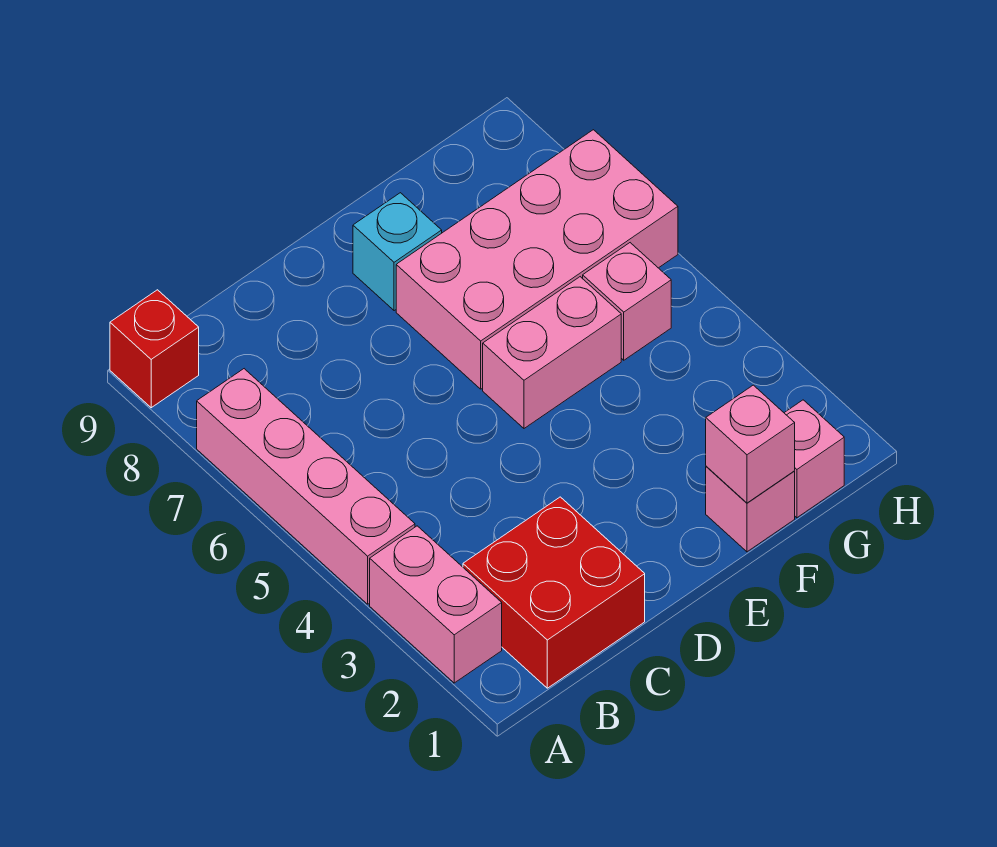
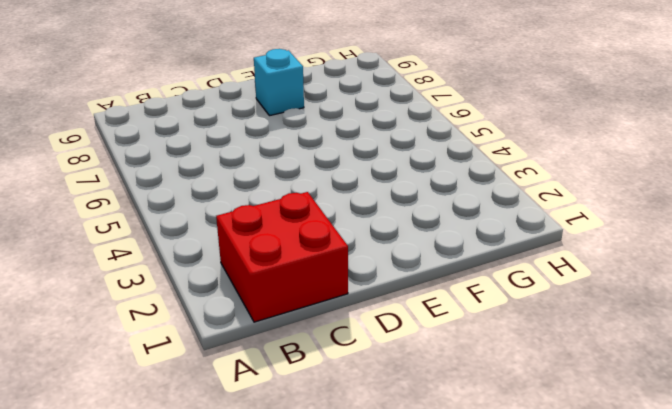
none -> pink brick A2:A3 level 1
none -> pink brick A4:A7 level 1

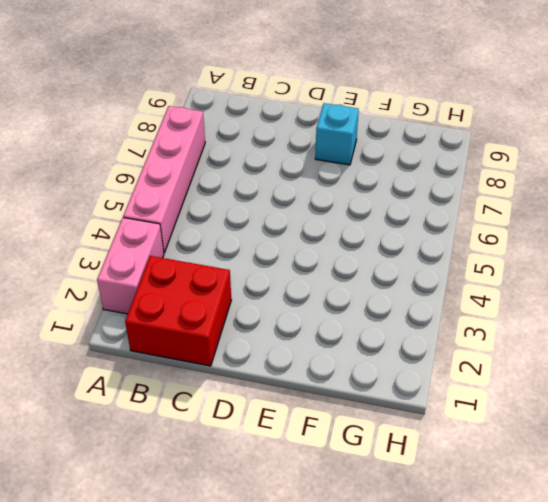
none -> red brick A9 level 1
none -> pink brick E5:F5 level 1

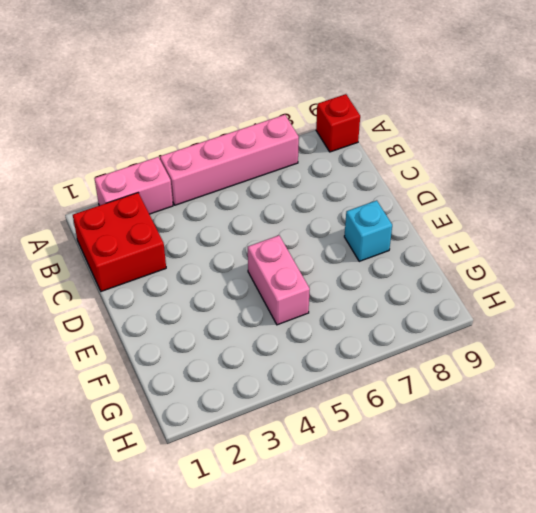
none -> pink brick E6:H7 level 1
none -> pink brick F1 level 1

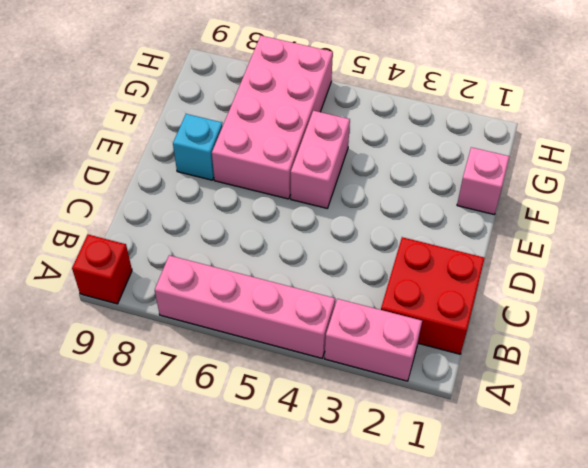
none -> pink brick G1 level 1
none -> pink brick G5 level 1

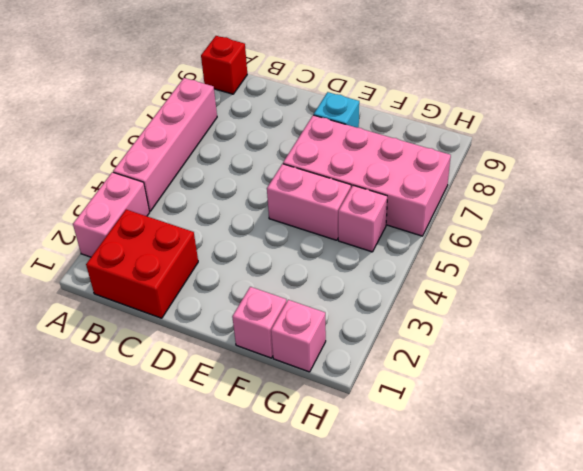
none -> pink brick F1 level 2

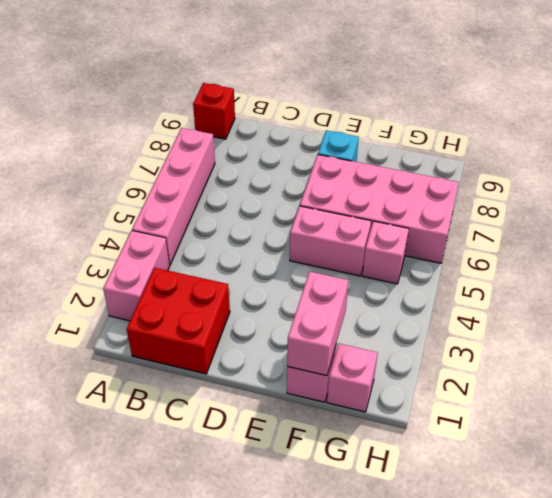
pink brick F1:F2 level 2 -> pink brick F1 level 2

